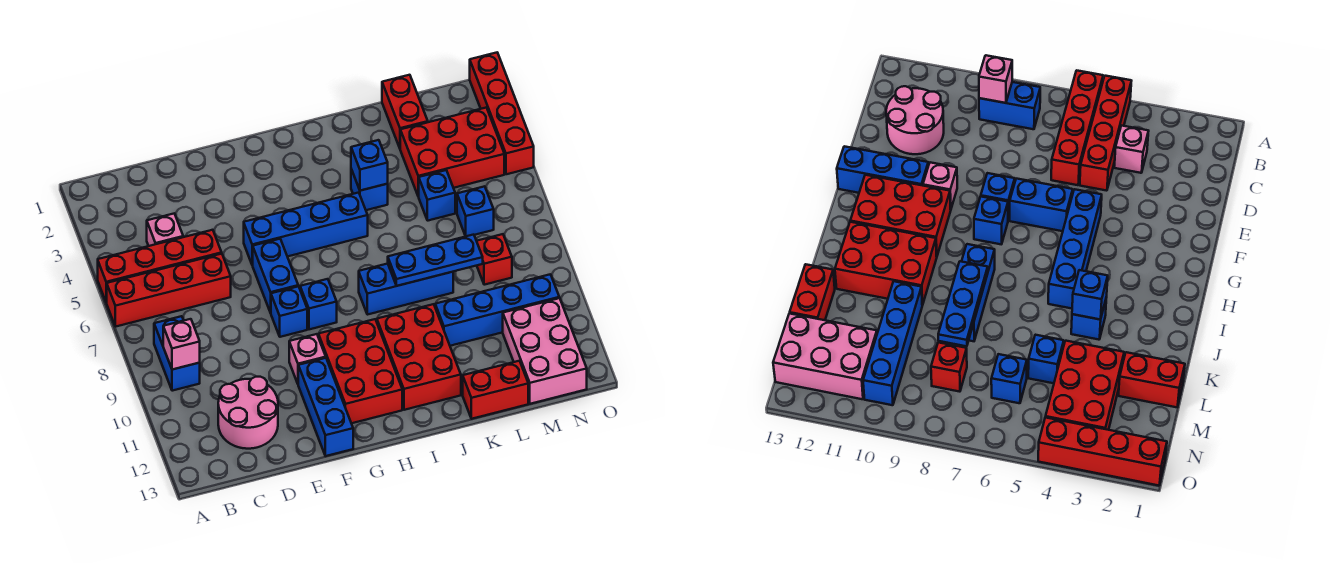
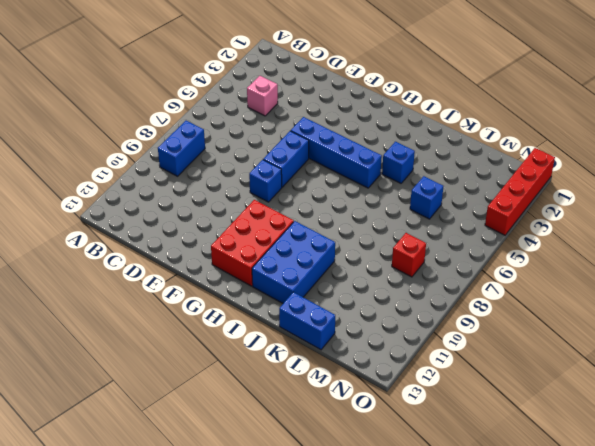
blue brick I10:J12 level 1 -> red brick I10:J12 level 1
blue brick K13:L13 level 1 -> red brick K13:L13 level 1
none -> red brick A5:D5 level 1
none -> red brick A6:D6 level 1
none -> pink round brick C11:D12 level 1

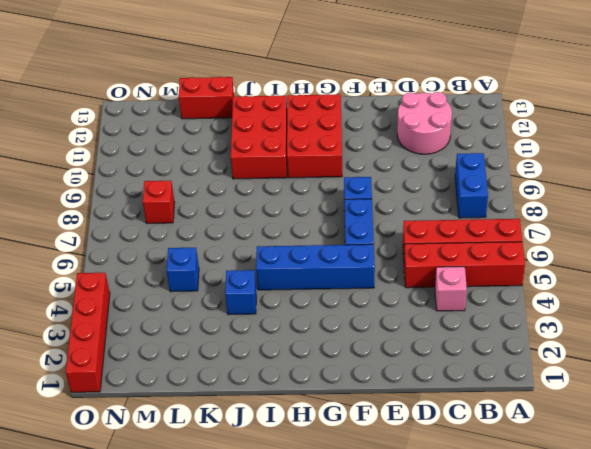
none -> pink brick F10 level 1
none -> blue brick F11:F13 level 1
none -> blue brick G8 level 1

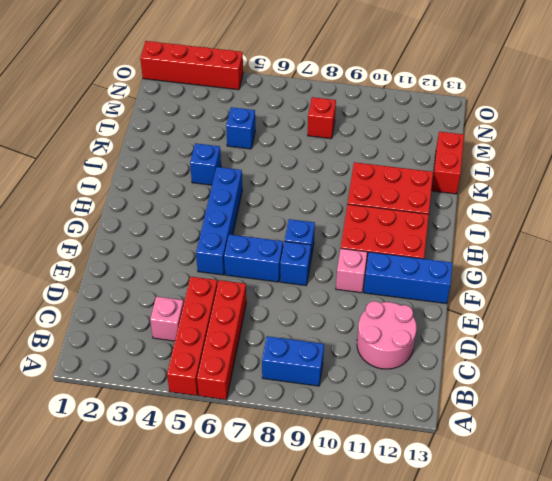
none -> blue brick I8:K8 level 1
none -> blue brick K10:N10 level 1
none -> red brick L1:L2 level 1

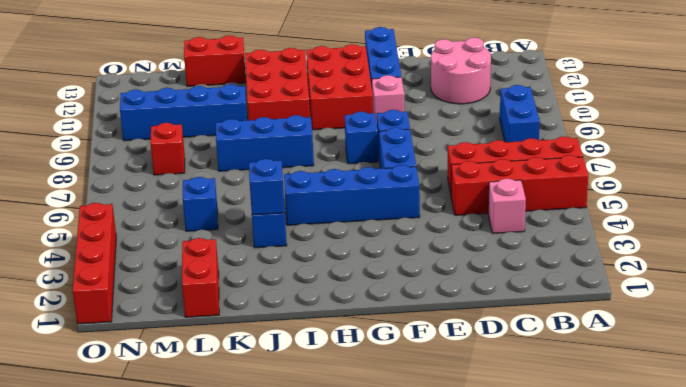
none -> red brick L3:N4 level 1
none -> blue brick M6 level 1
none -> pink brick M11:N13 level 1

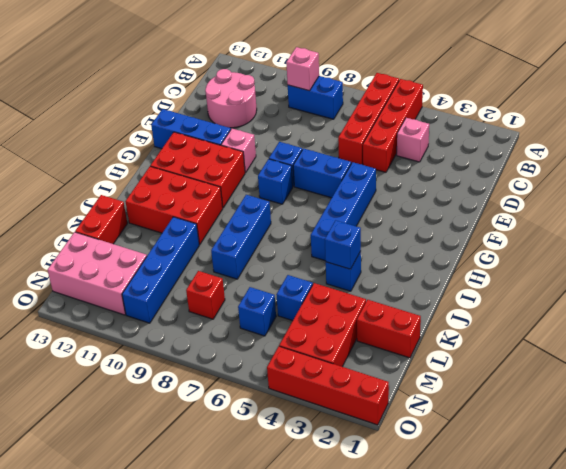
none -> blue plate J8:L8 level 2

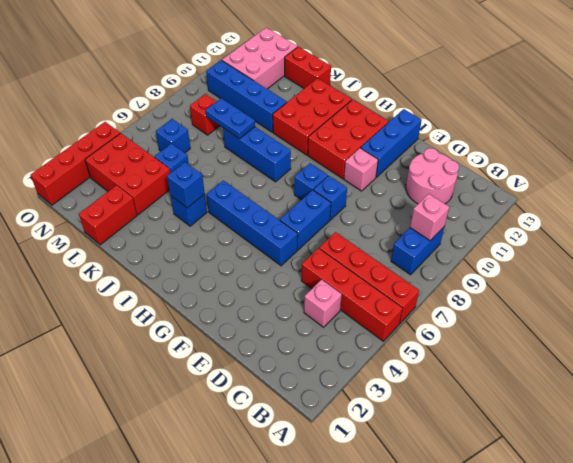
blue plate K8:L8 level 2 -> blue plate J8:L8 level 2

